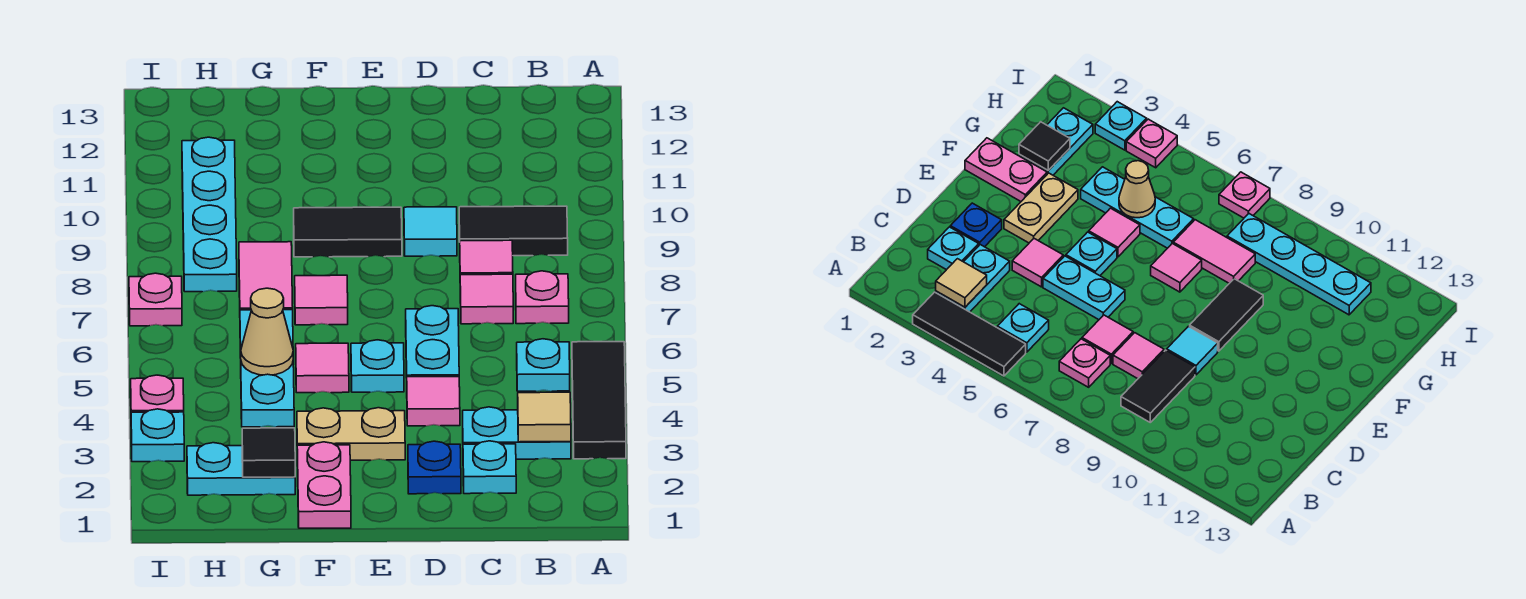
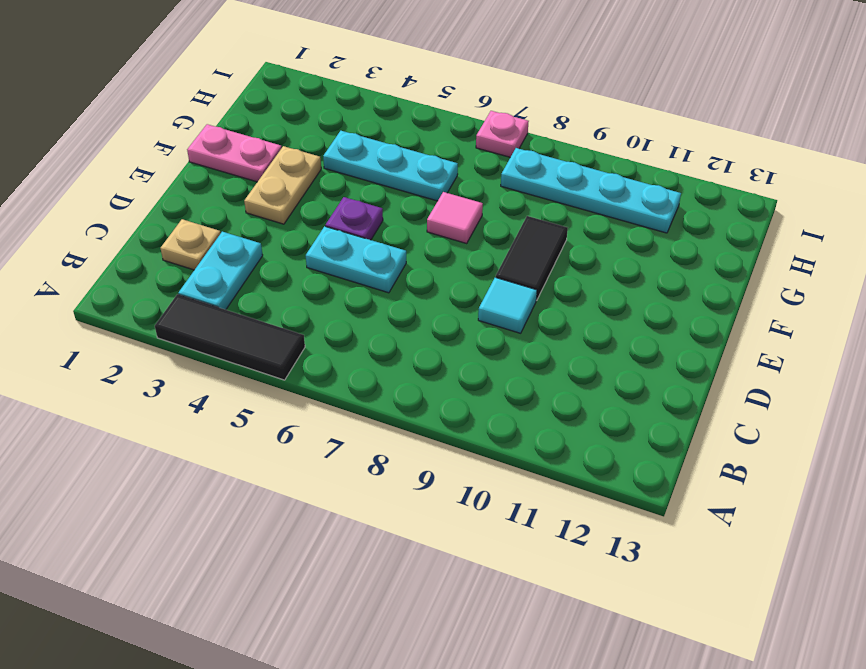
tan plate C2 level 1 -> cyan plate C2 level 1
purple plate E5 level 1 -> cyan plate E5 level 1
none -> cyan plate B5 level 1
none -> pink plate B7 level 1
none -> black tile B9:C9 level 1

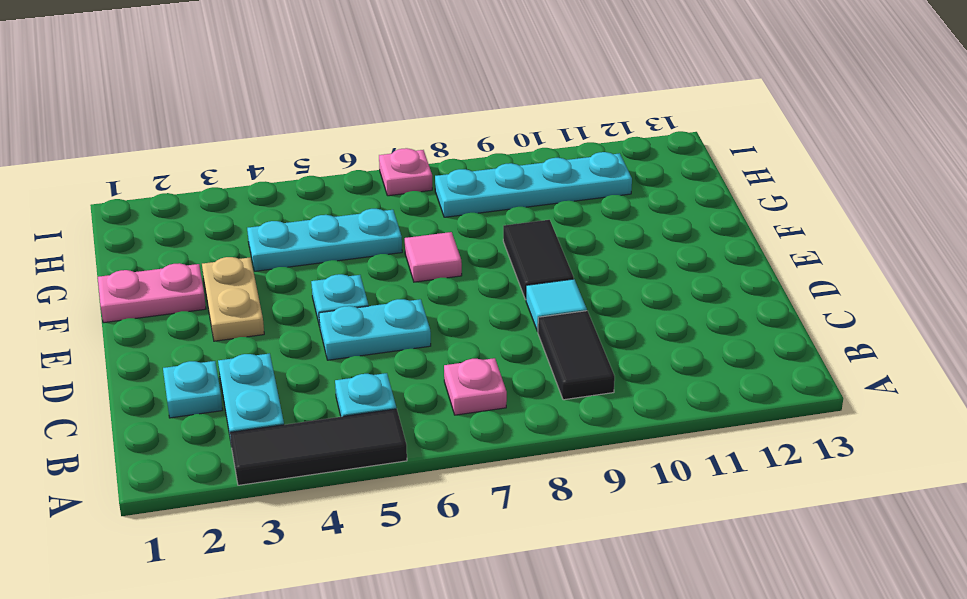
none -> pink tile C7 level 1
none -> pink tile C8 level 1
none -> blue plate D2 level 1

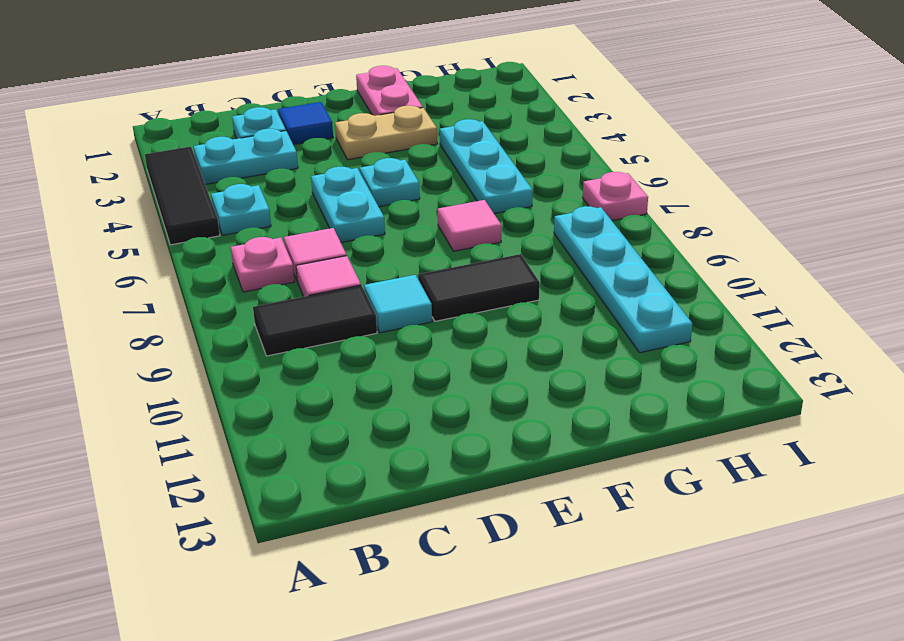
blue tile D2 level 1 -> blue plate D2 level 1
none -> pink tile D4 level 1
none -> pink tile F5 level 1
none -> cyan plate G2:H2 level 1

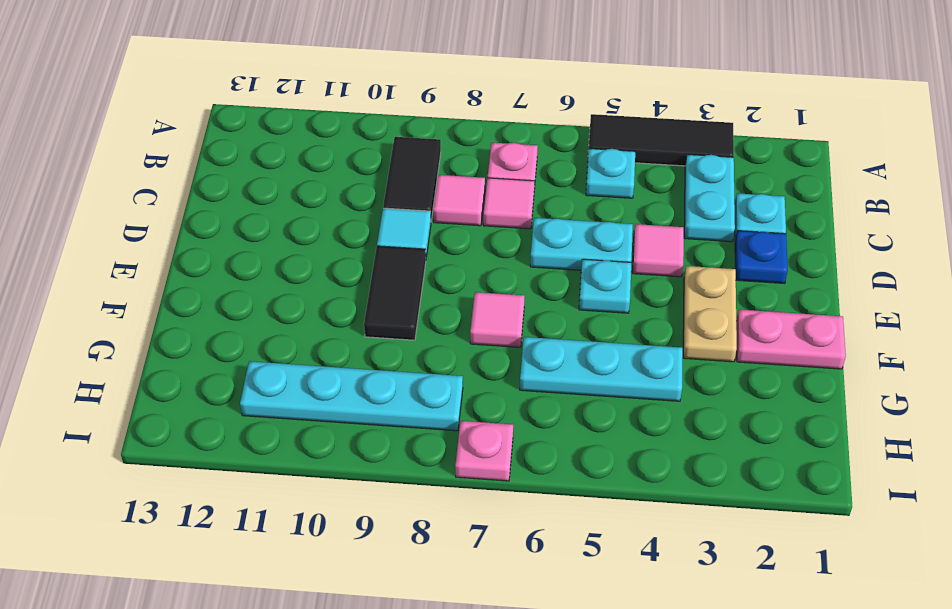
none -> pink tile F5 level 1
none -> cyan plate G2:H2 level 1
none -> pink tile G7:G8 level 1

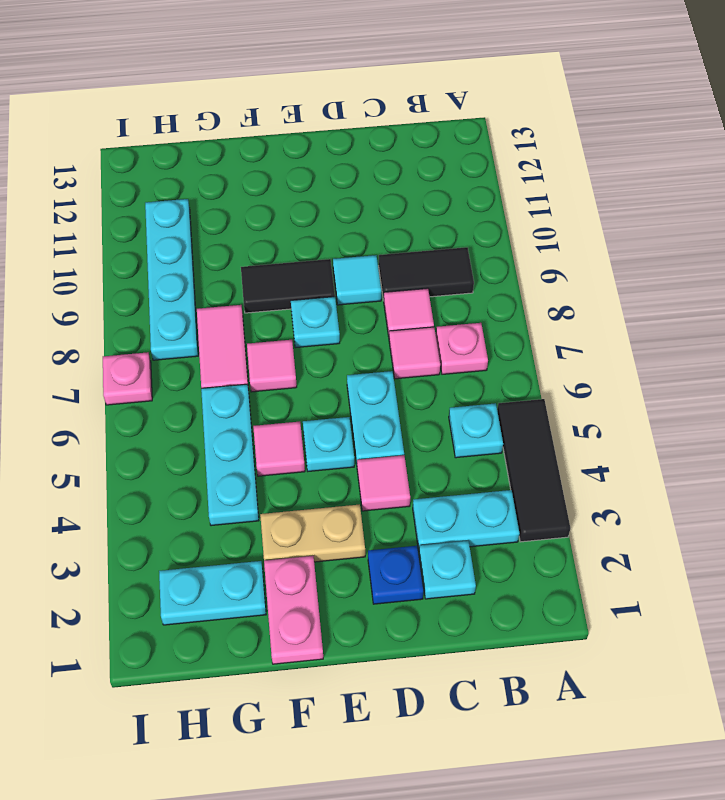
cyan plate E8 level 1 -> cyan plate I3 level 1
none -> pink plate I4 level 1
none -> tan tile B3 level 2
none -> black tile G2 level 2

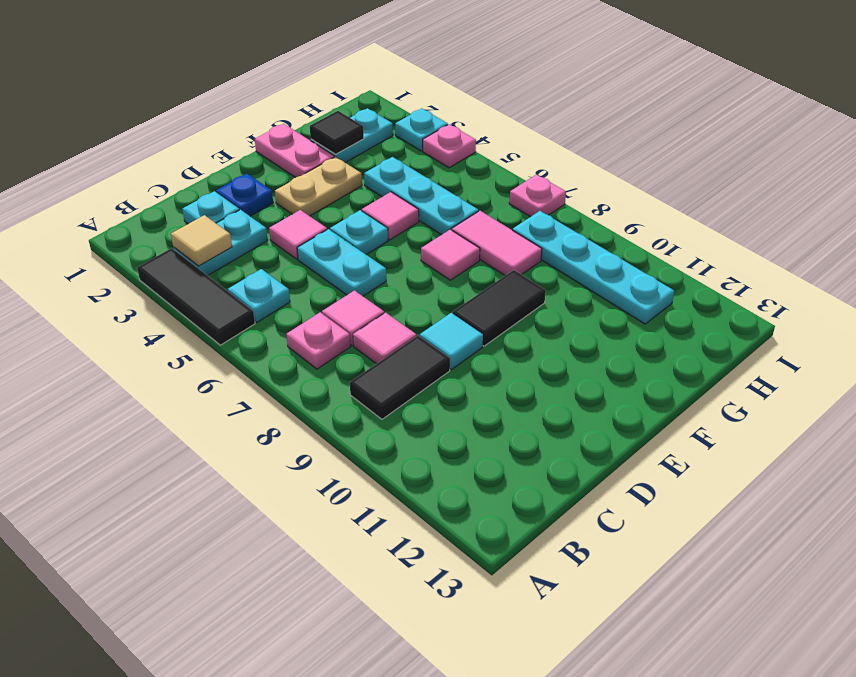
none -> tan cone G5 level 2

